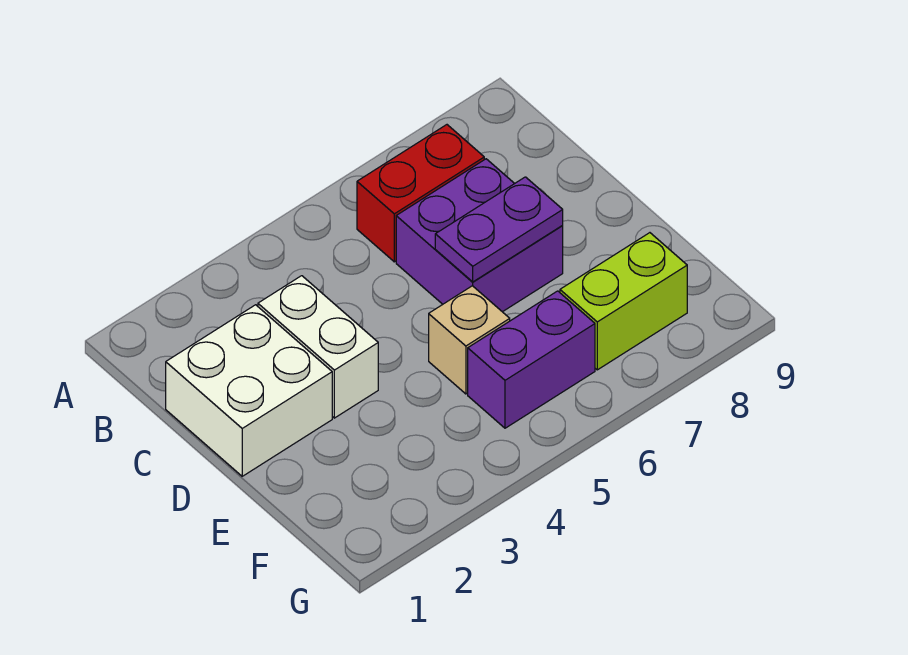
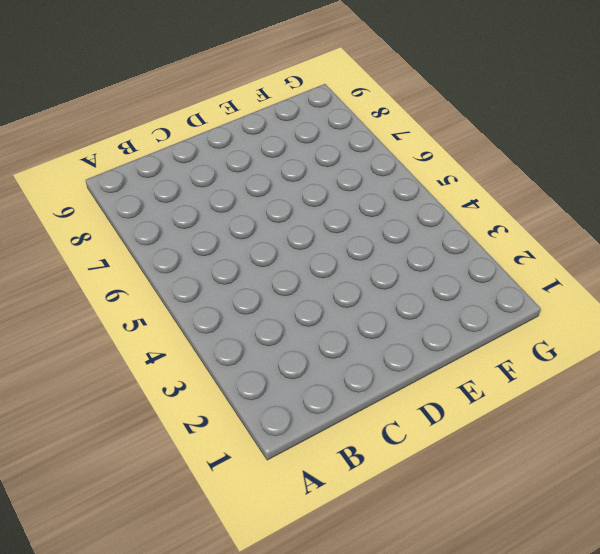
none -> red brick B6:B7 level 1
none -> white brick C1:D2 level 1

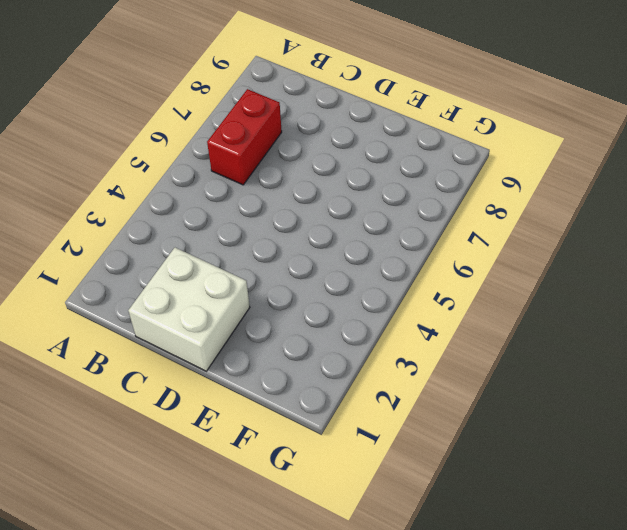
none -> white brick C3:D3 level 1
none -> purple brick C6:D7 level 1

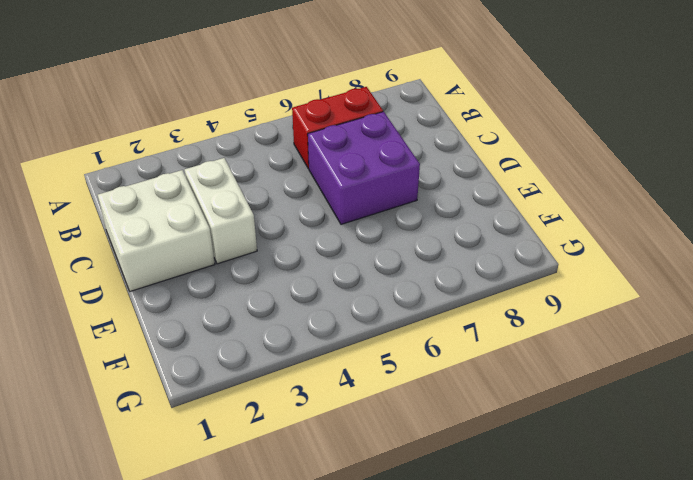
none -> tan brick E5 level 1
none -> purple brick F5:F6 level 1

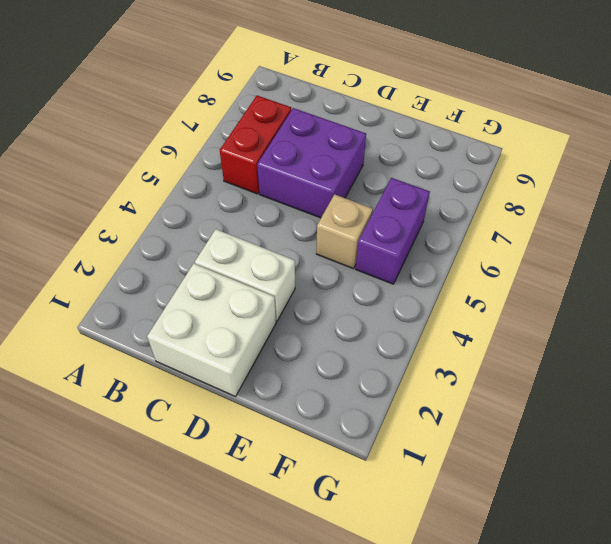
none -> lime brick F7:F8 level 1
none -> purple plate D6:D7 level 2

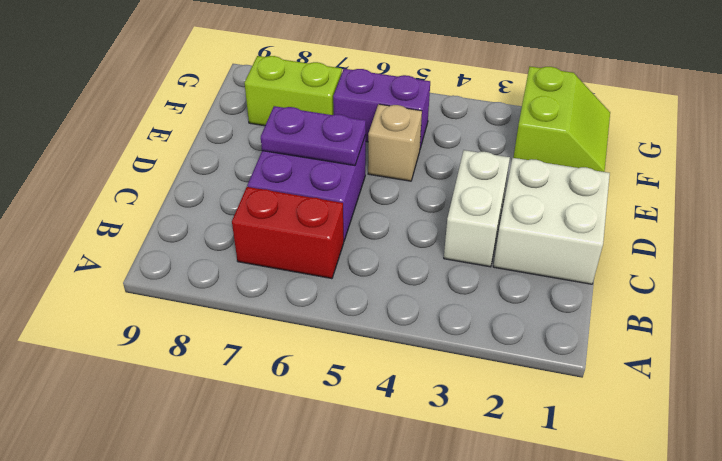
lime slope F1:G2 level 1 top 2 -> none

